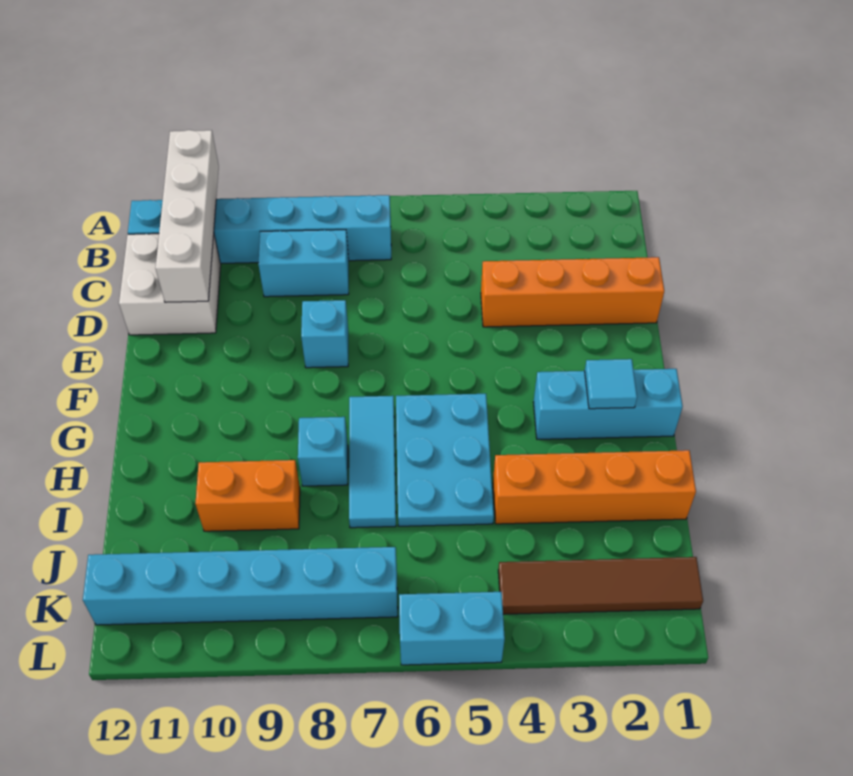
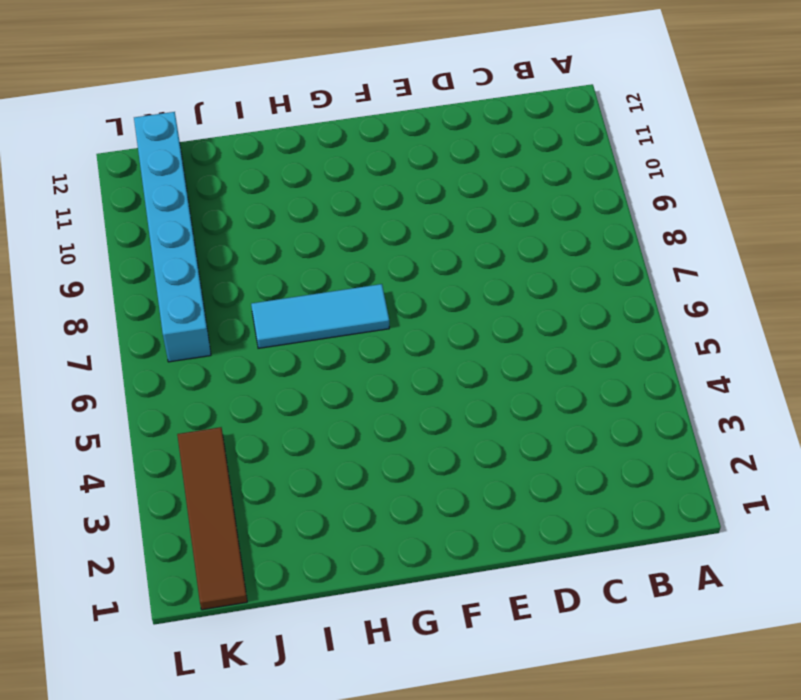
none -> cyan brick B7:B12 level 1
none -> cyan brick C8:C9 level 1
none -> white brick C11:D12 level 1

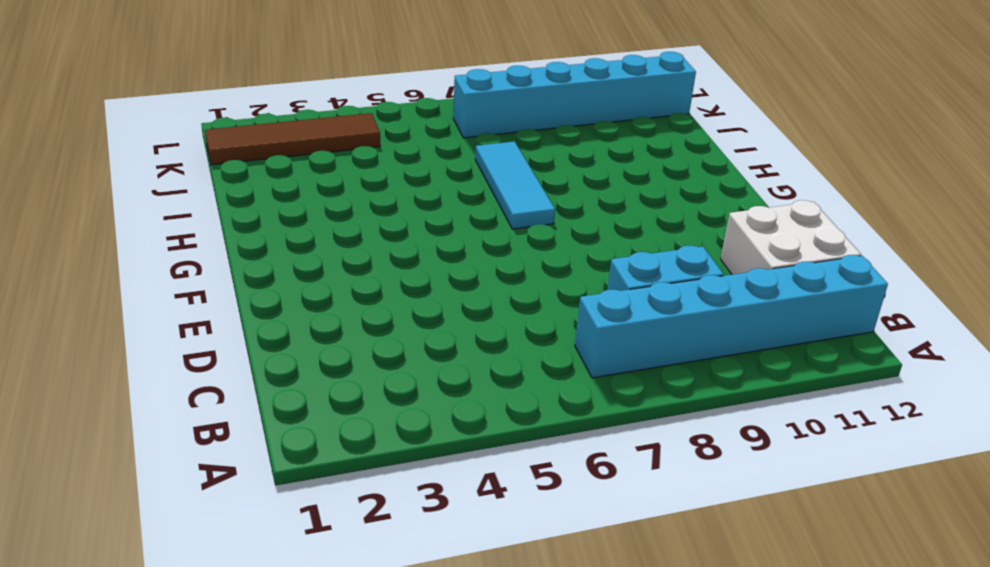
none -> orange brick D1:D4 level 1
none -> cyan brick E8 level 1
none -> cyan brick G1:G3 level 1

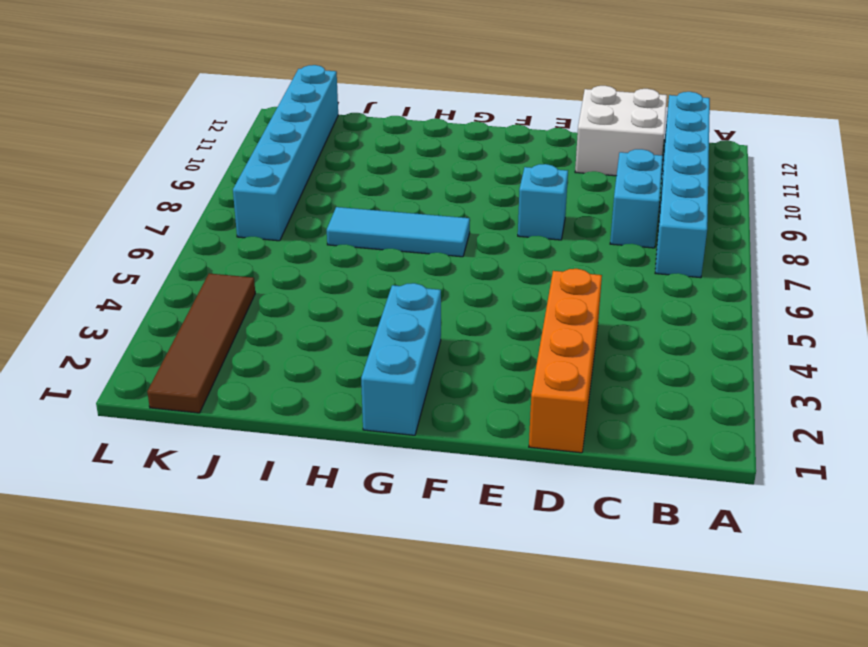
none -> cyan plate G5:I6 level 1
none -> cyan brick H8 level 1
none -> orange brick I1:I4 level 1

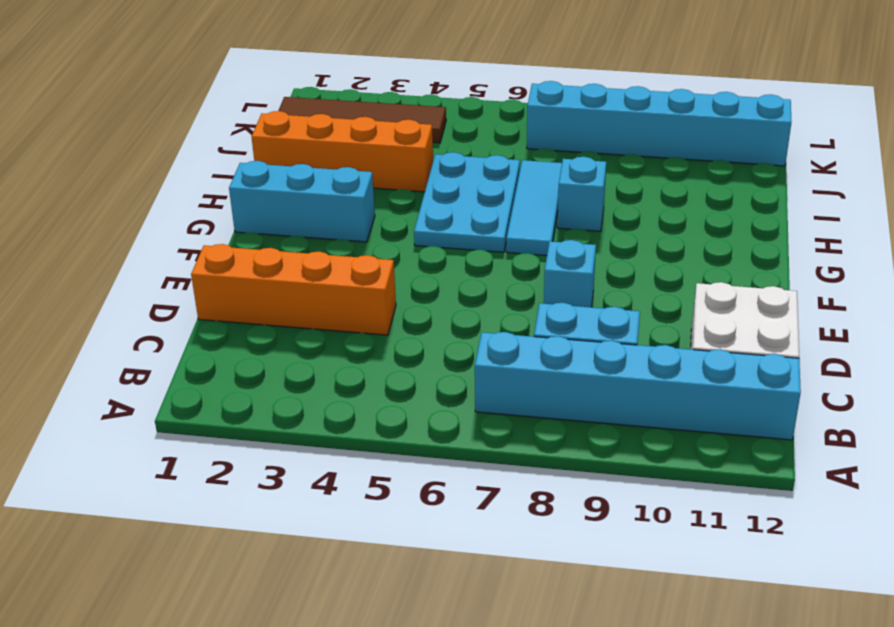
none -> orange brick I9:I10 level 1
none -> cyan brick L5:L6 level 1
none -> white brick A11:D11 level 2

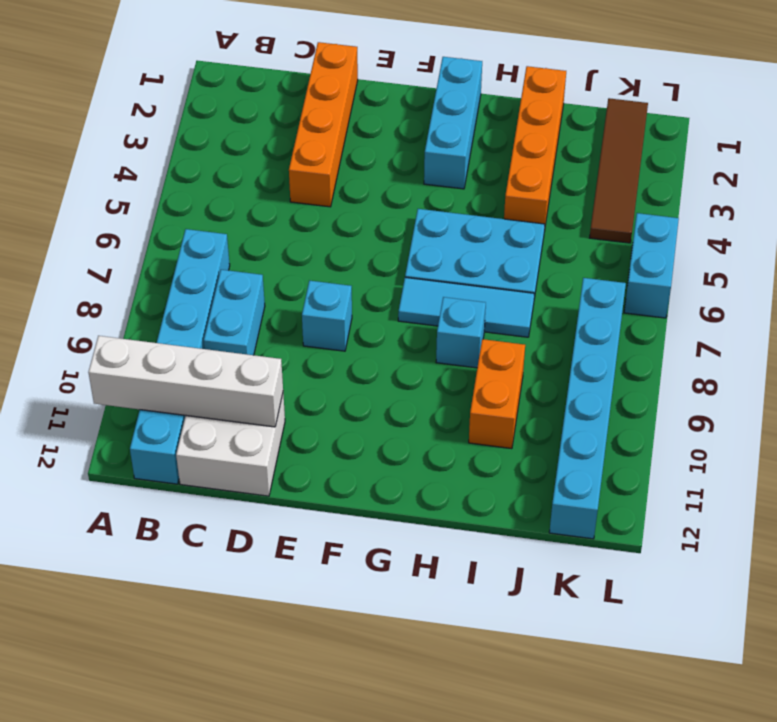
none -> cyan tile G2 level 2

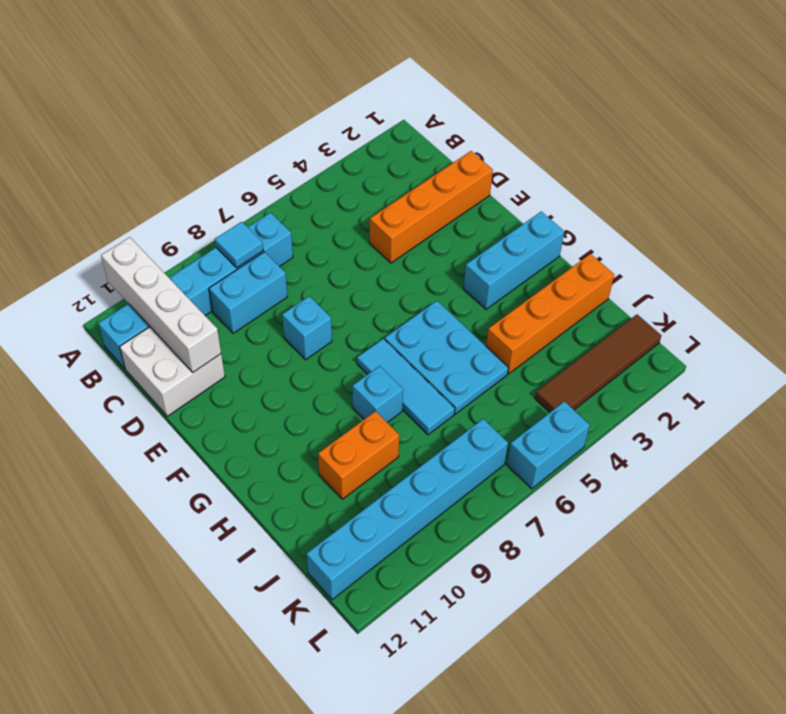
cyan tile B8 level 2 -> cyan tile G2 level 2

